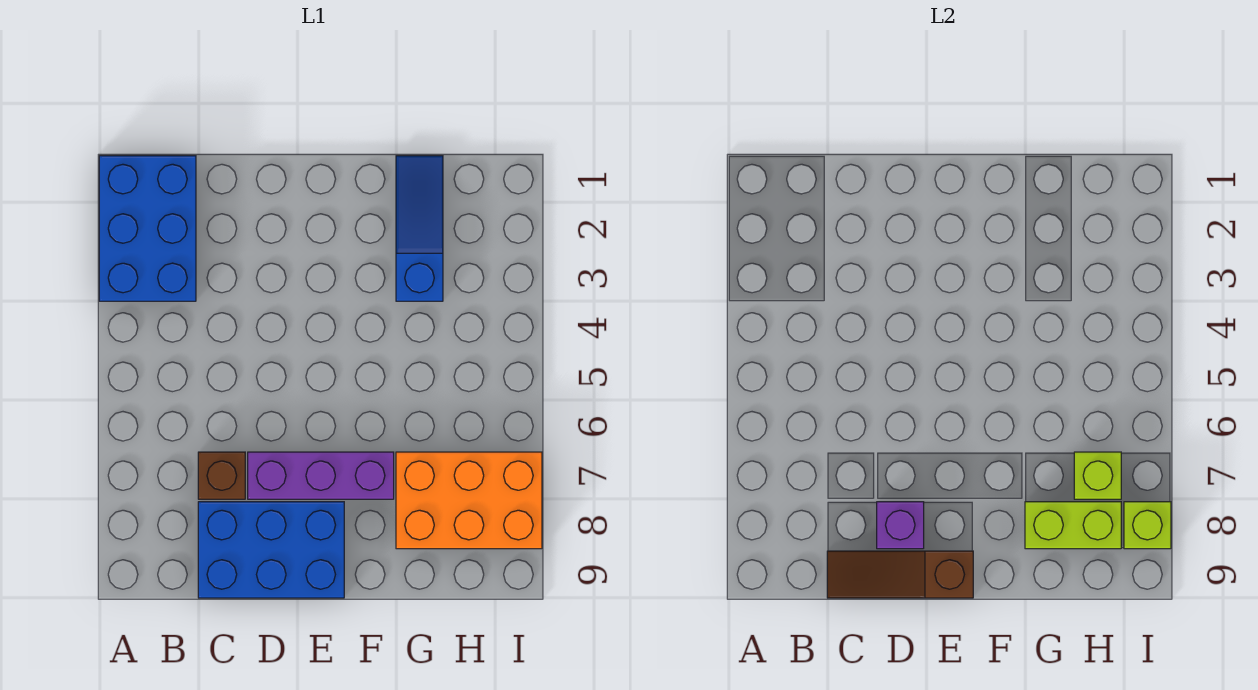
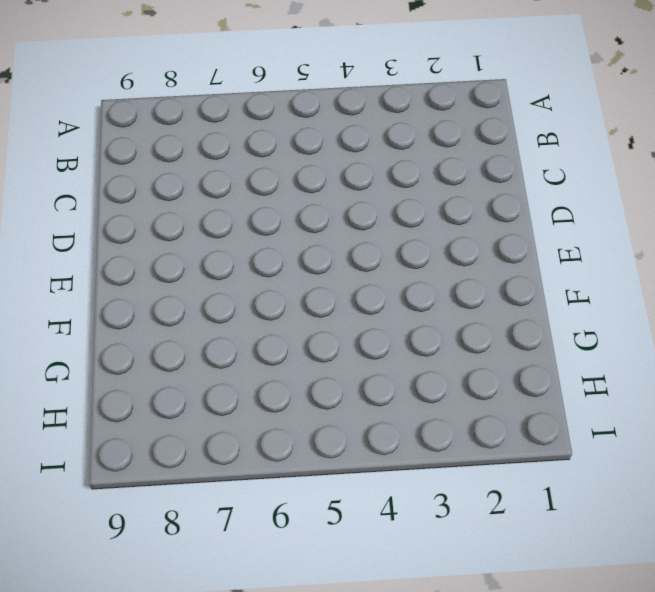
none -> blue brick A1:B3 level 1
none -> brown brick C7 level 1

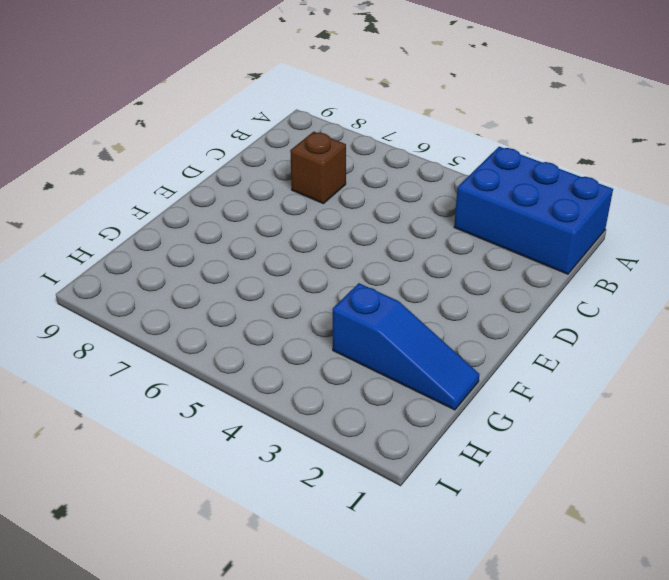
none -> blue brick C8:E9 level 1
none -> purple brick D7:F7 level 1

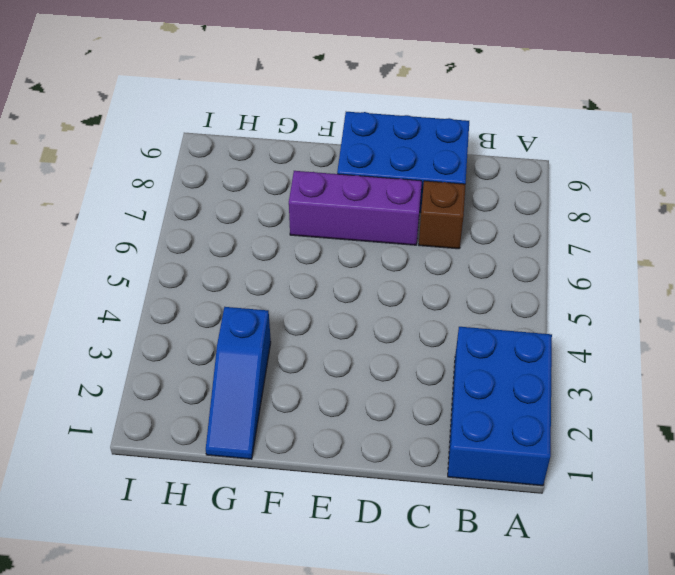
none -> orange brick G7:I8 level 1
none -> brown slope C9:E9 level 2 top E

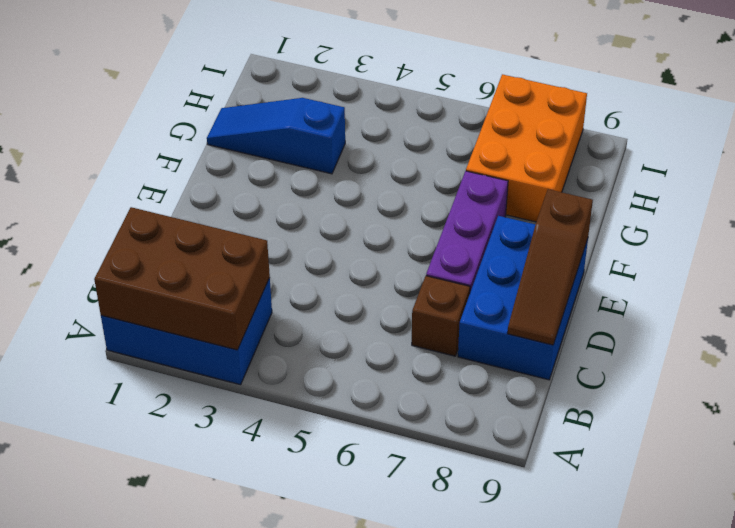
brown brick A1:B3 level 2 -> none
none -> purple brick D8 level 2
none -> lime brick G8:H8 level 2

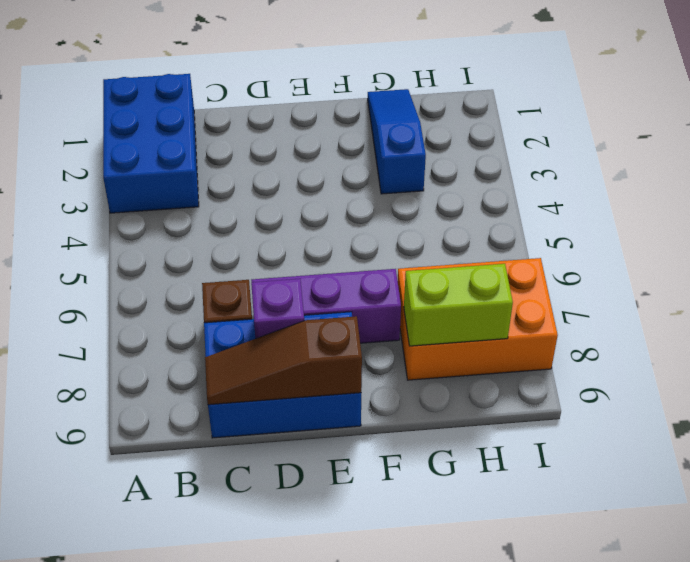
none -> lime brick H7 level 2
none -> lime brick I8 level 2

